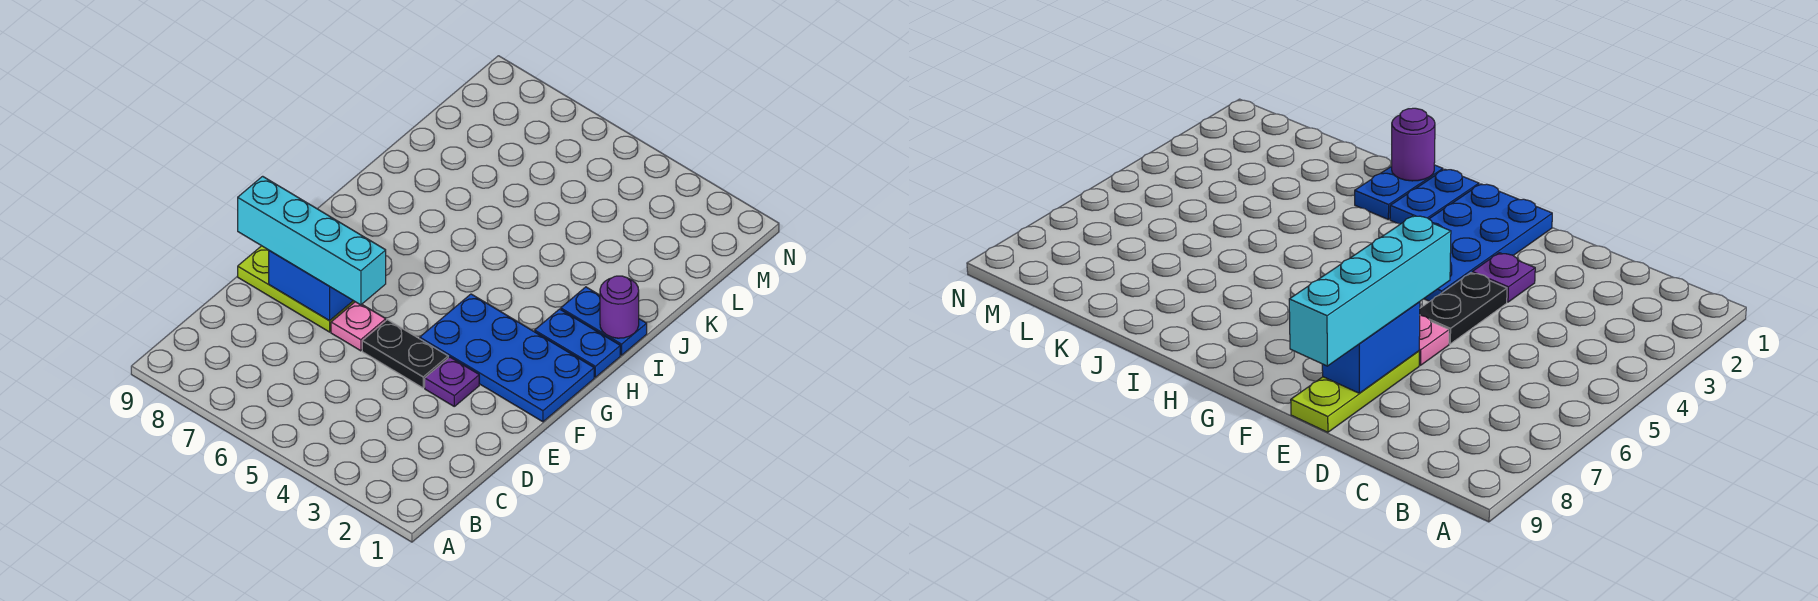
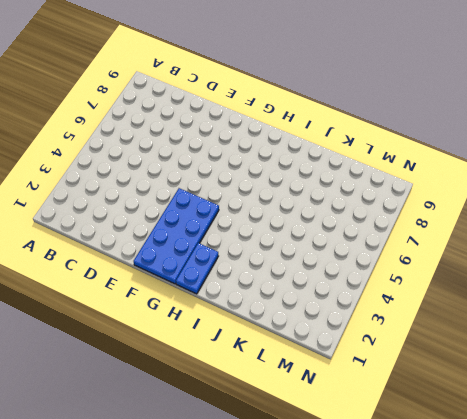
none -> purple plate E3 level 1
none -> black plate E4:E5 level 1

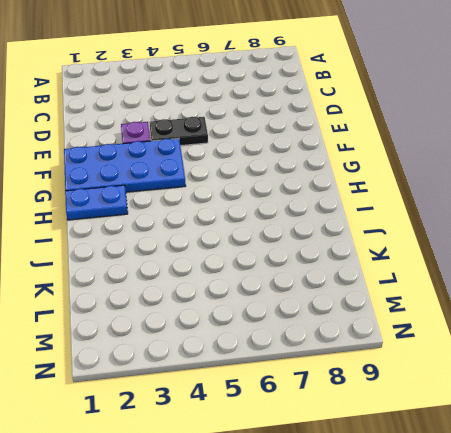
none -> pink plate E6 level 1
none -> lime plate E7:E9 level 1

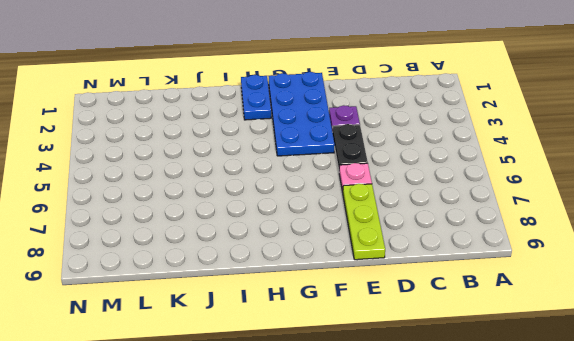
none -> blue plate I1:I2 level 1
none -> blue brick E7:E8 level 2

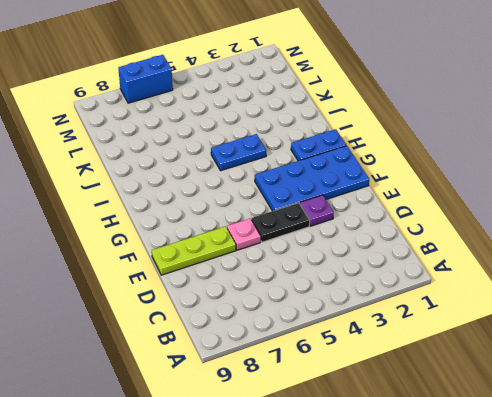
blue plate I4:I5 level 1 -> blue plate I1:I2 level 1
blue brick N6:N7 level 1 -> blue brick E7:E8 level 2
none -> purple round brick I1 level 2
none -> cyan brick E6:E9 level 3

